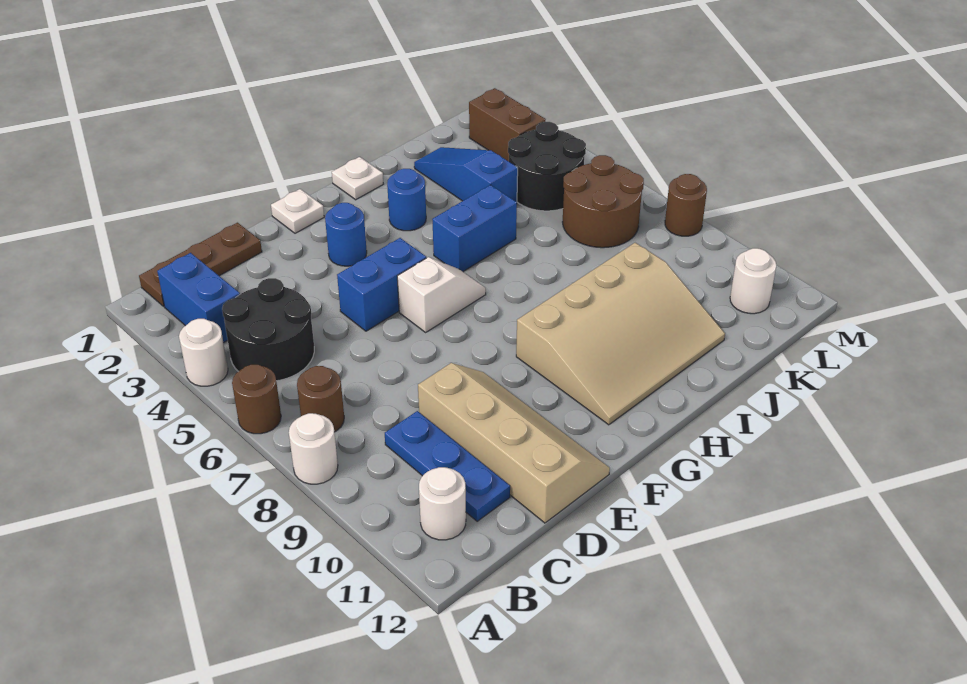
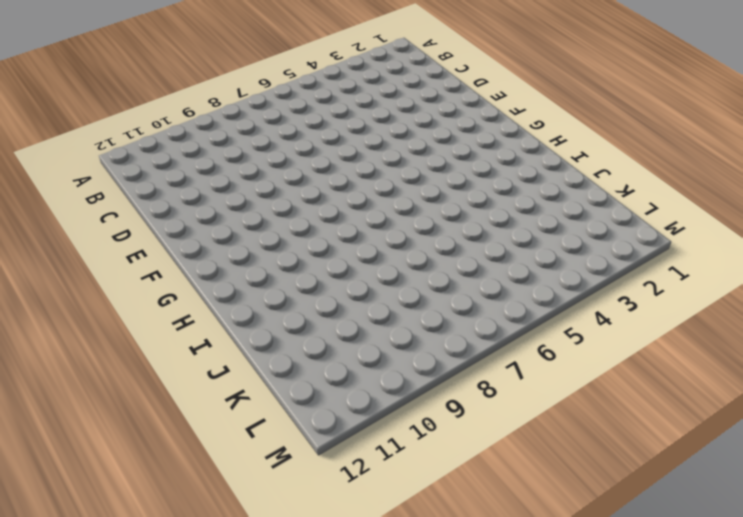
none -> white round brick A4 level 1
none -> brown round brick A6 level 1
none -> white round brick A8 level 1

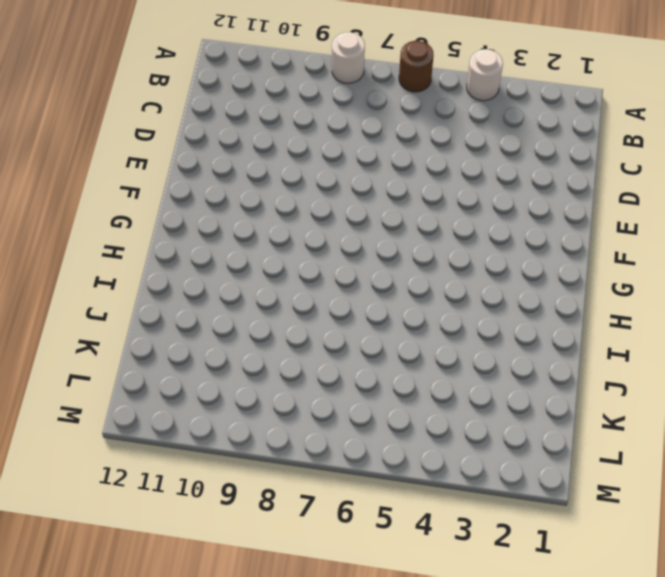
none -> brown plate B1:D1 level 1
none -> blue brick B2:B3 level 1
none -> black round brick B4:C5 level 1

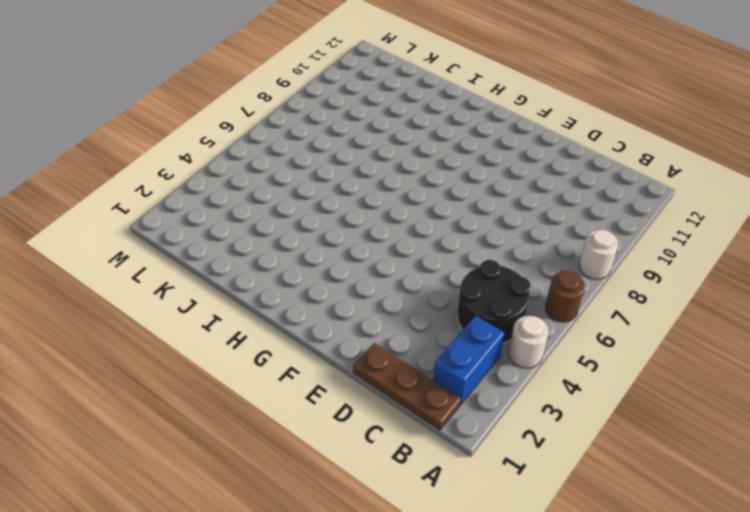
none -> brown round brick B7 level 1
none -> white round brick B11 level 1
none -> blue plate C9:C11 level 1

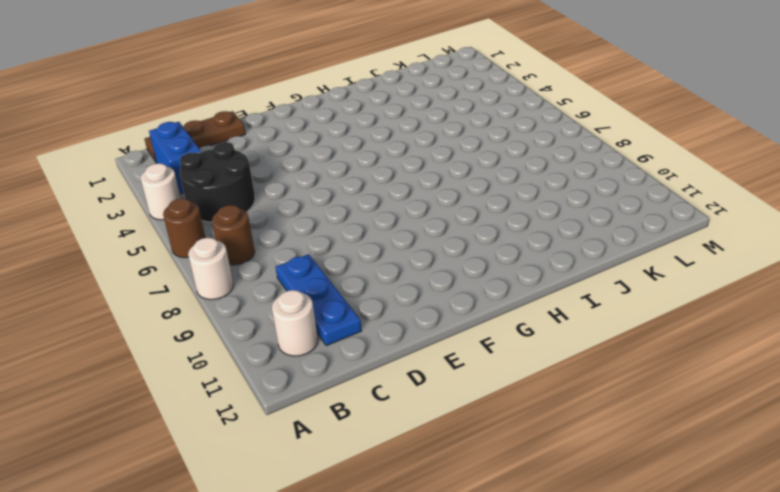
none -> tan slope D9:E12 level 1 top D
none -> blue brick E5:F5 level 1
none -> white plate F1 level 1

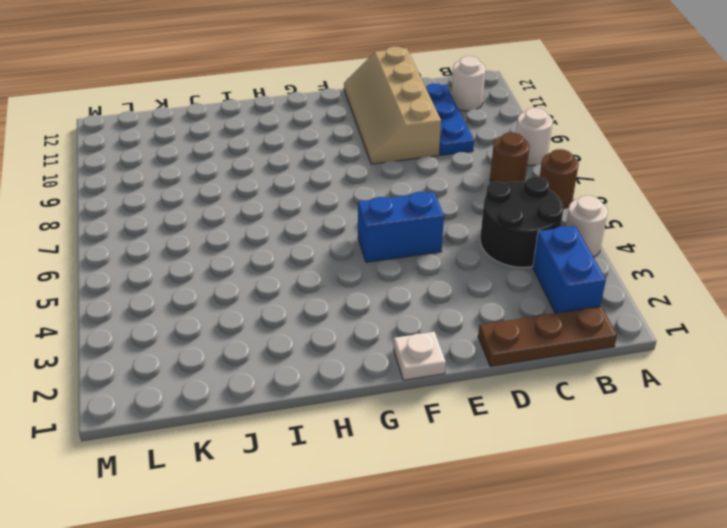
none -> blue round brick F3 level 1
none -> white slope F6:G6 level 1 top F
none -> tan slope G9:J11 level 1 top 9

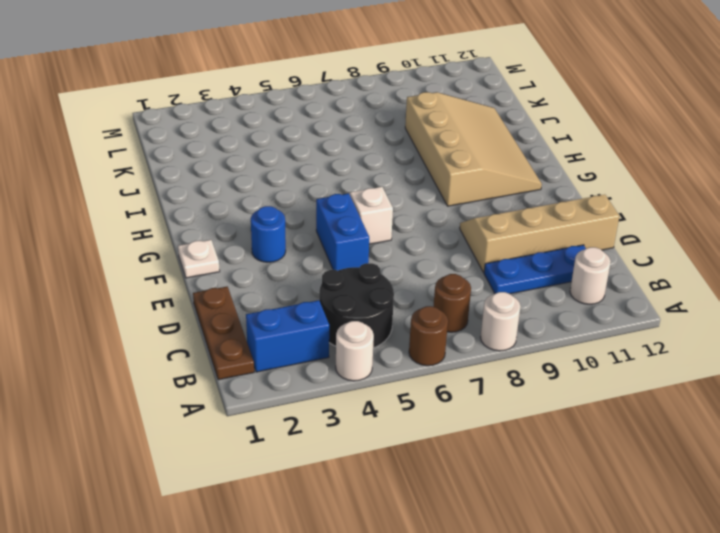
none -> white plate H1 level 1
none -> blue round brick H3 level 1
none -> blue brick H5:I5 level 1

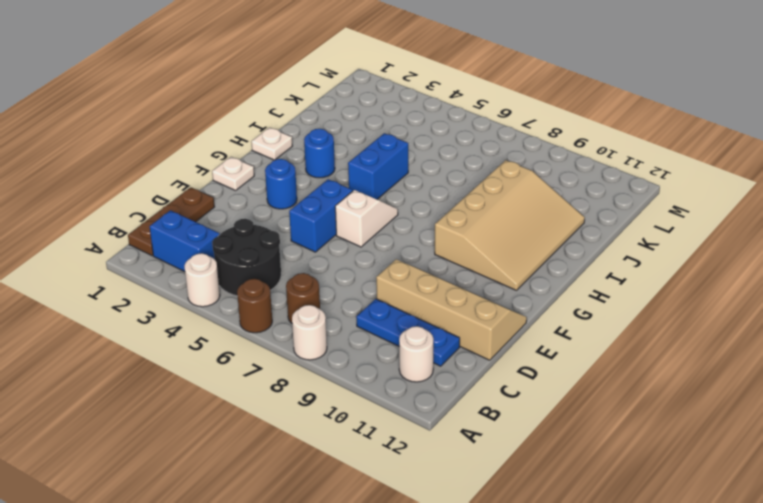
none -> blue slope J2:J4 level 1 top 4
none -> black round brick K4:L5 level 1
none -> brown round brick K6:L7 level 1

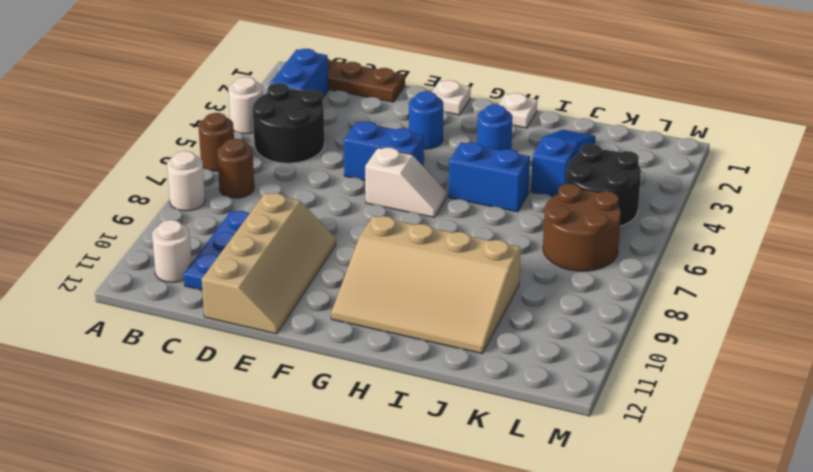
none -> brown brick L2:L3 level 1
none -> white round brick L11 level 1
none -> brown round brick M8 level 1

